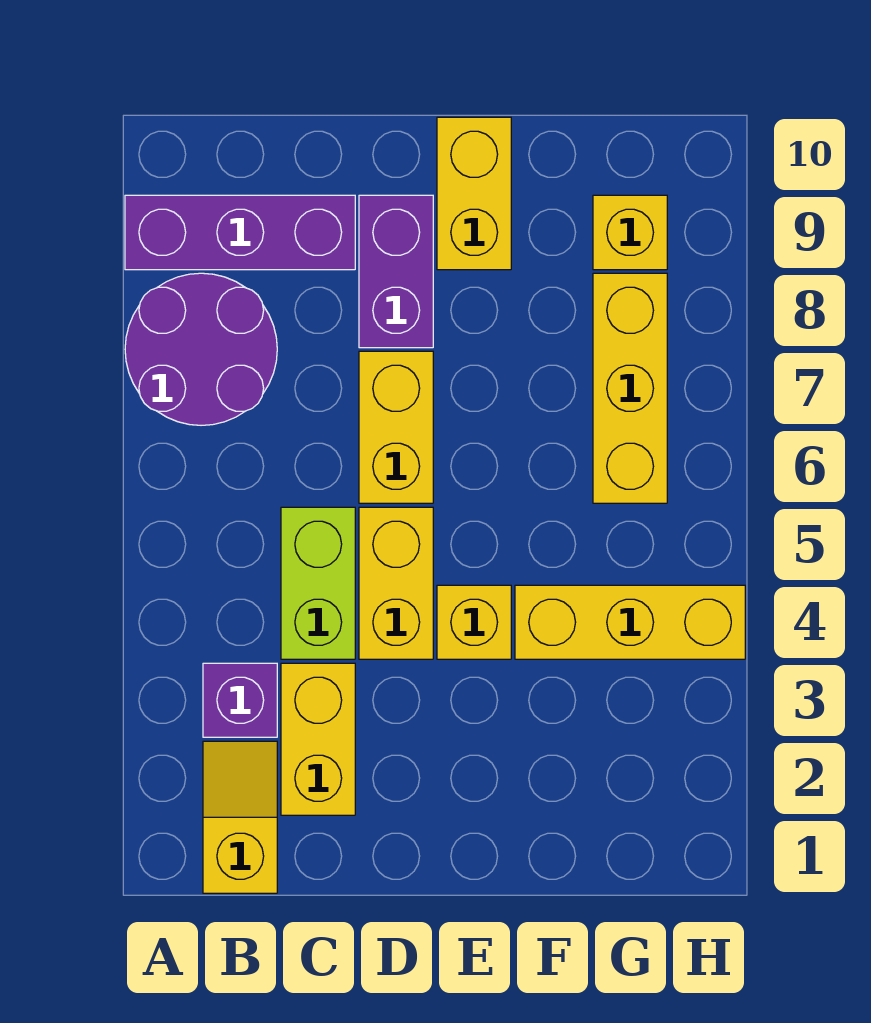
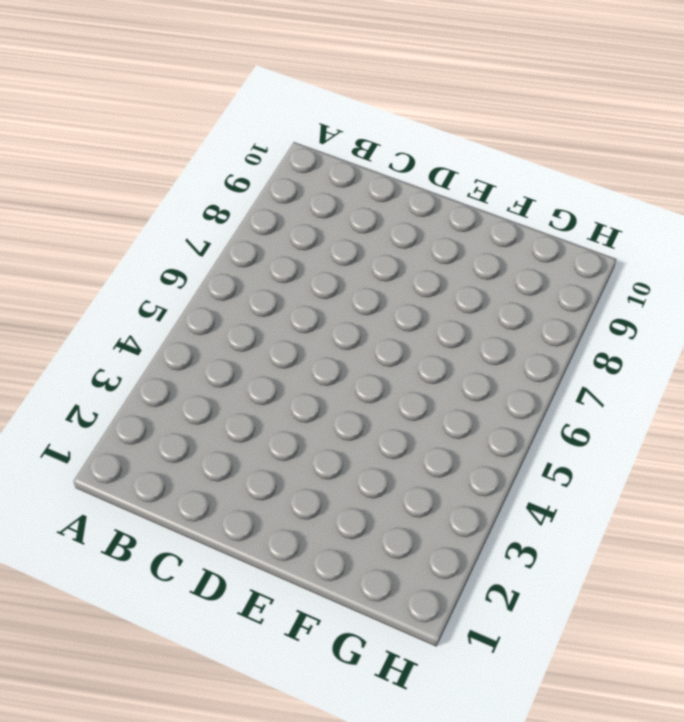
none -> purple round brick A7:B8 level 1
none -> purple brick A9:C9 level 1
none -> yellow slope B1:B2 level 1 top 1

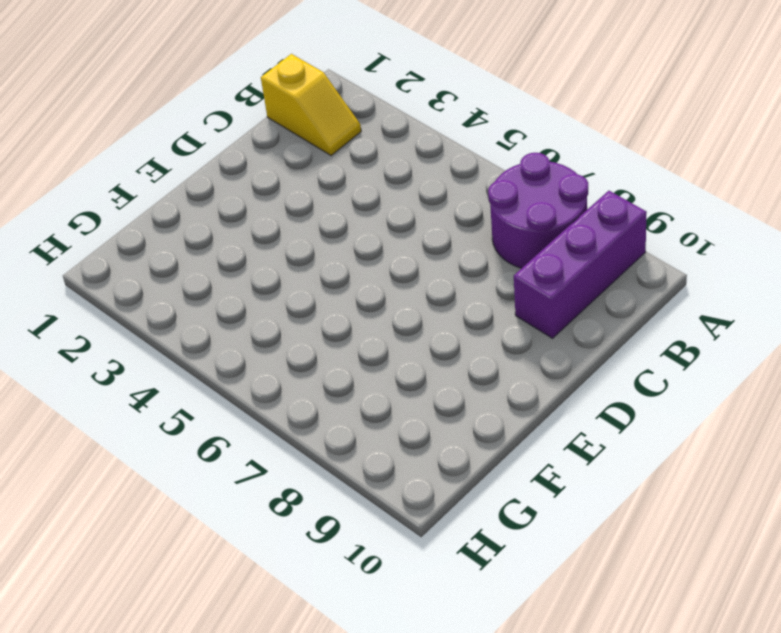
none -> purple brick B3 level 1
none -> yellow brick C2:C3 level 1
none -> lime brick C4:C5 level 1

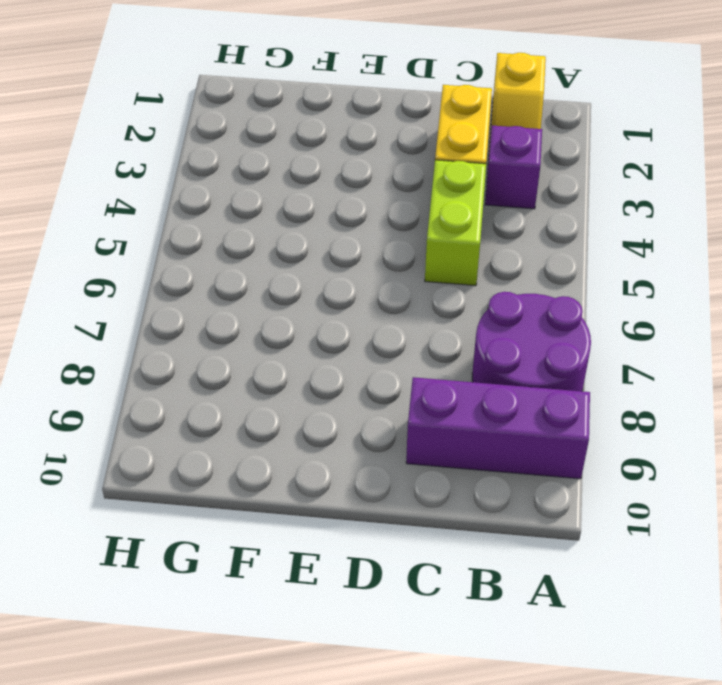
none -> yellow brick D4:D5 level 1
none -> yellow brick D6:D7 level 1
none -> purple brick D8:D9 level 1

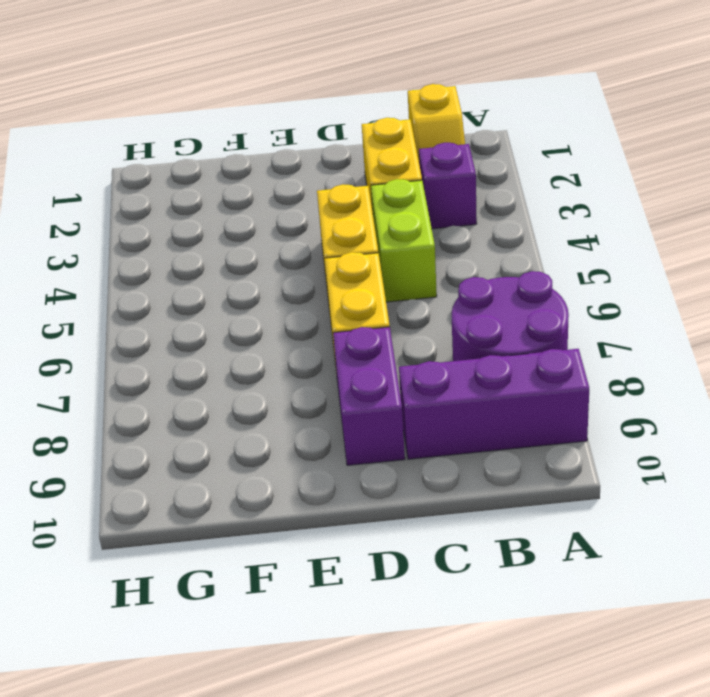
none -> yellow brick E4 level 1
none -> yellow brick E9:E10 level 1
none -> yellow brick F4:H4 level 1

